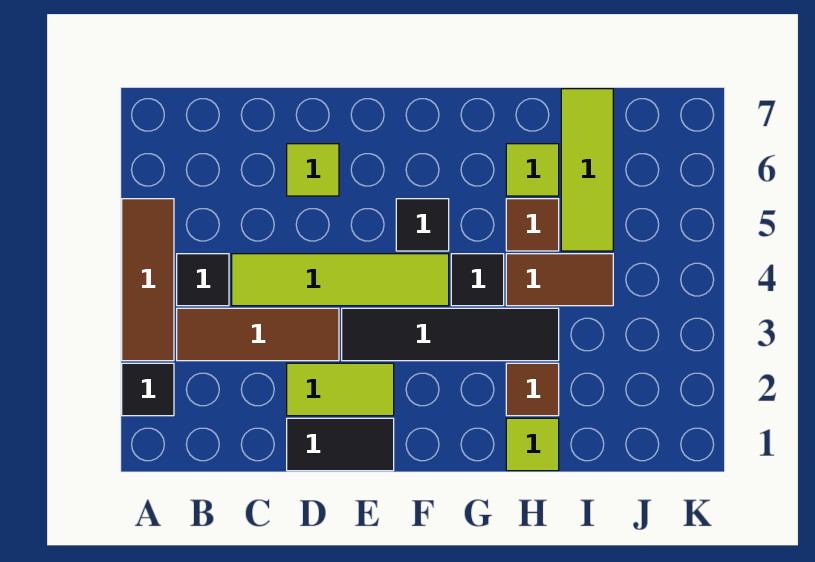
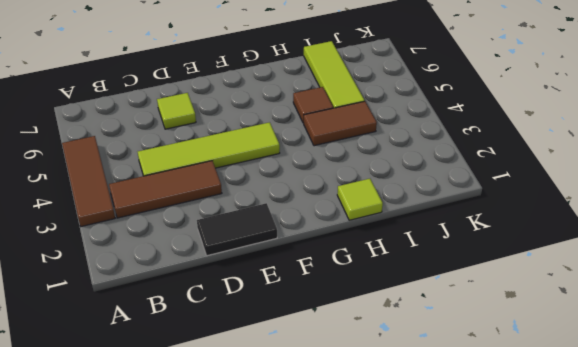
none -> black tile A2 level 1
none -> black tile B4 level 1
none -> lime tile D2:E2 level 1

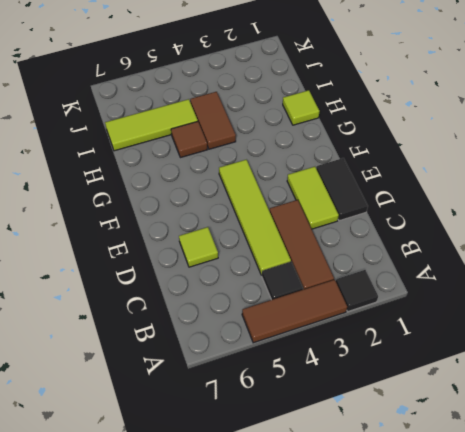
none -> black tile E3:H3 level 1
none -> black tile F5 level 1
none -> black tile G4 level 1

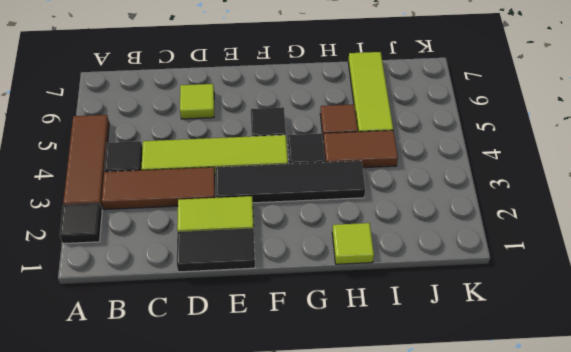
none -> brown tile H2 level 1
none -> lime tile H6 level 1

